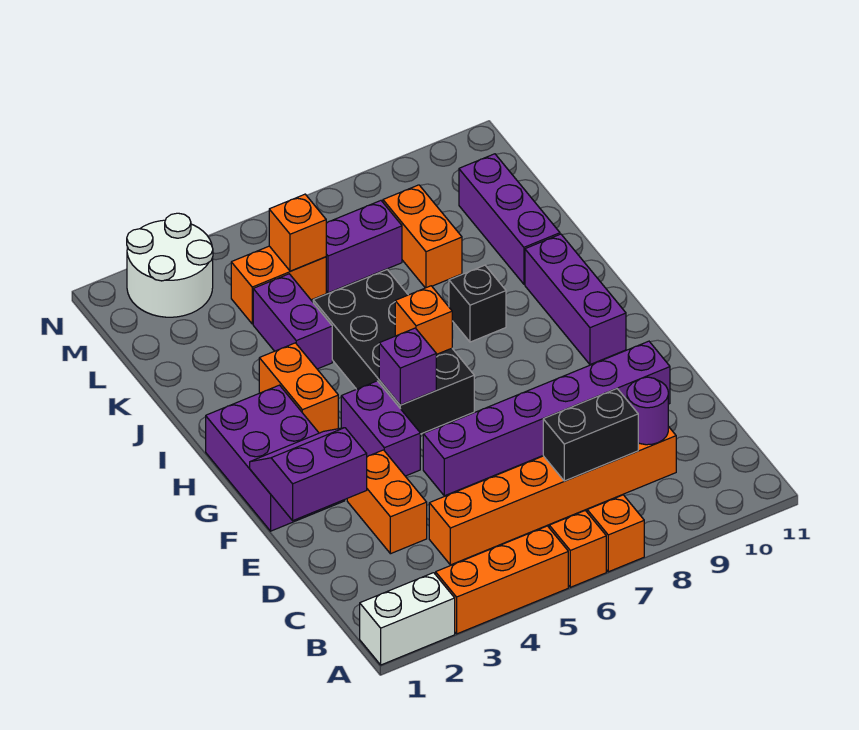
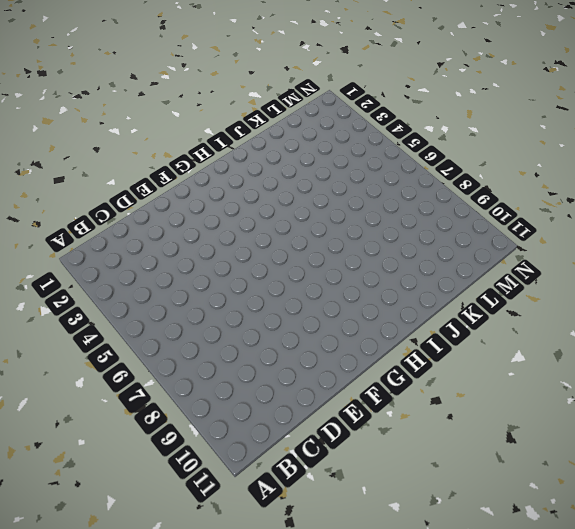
none -> white brick A1:A2 level 1
none -> orange brick A3:A5 level 1
none -> orange brick A6 level 1

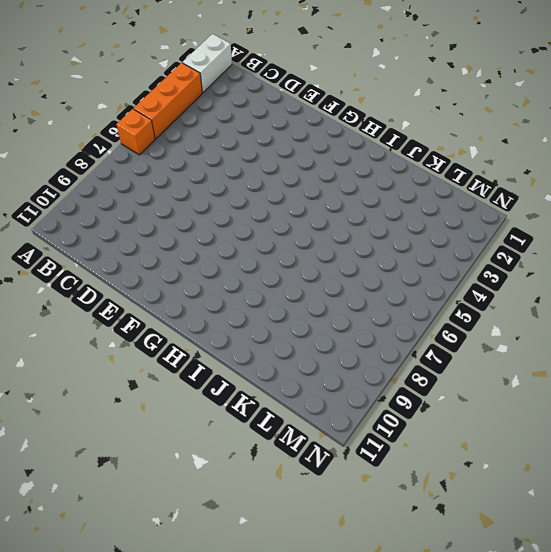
none -> orange brick A7 level 1
none -> orange brick C4:C9 level 1
none -> orange brick D3:E3 level 1

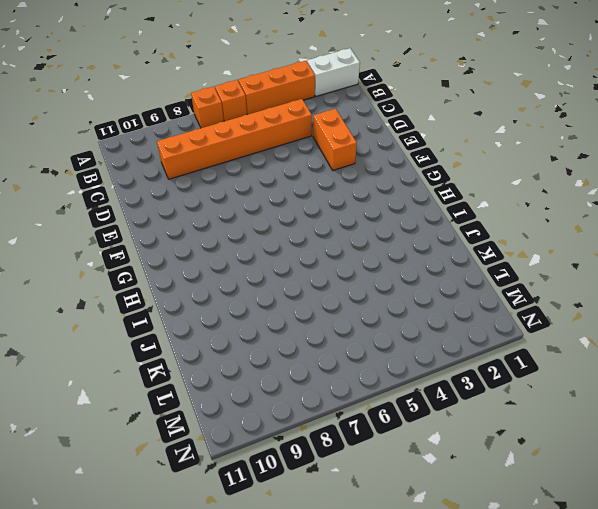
none -> purple brick E5:E10 level 1
none -> purple brick F1:H2 level 1
none -> purple brick F4:G4 level 1

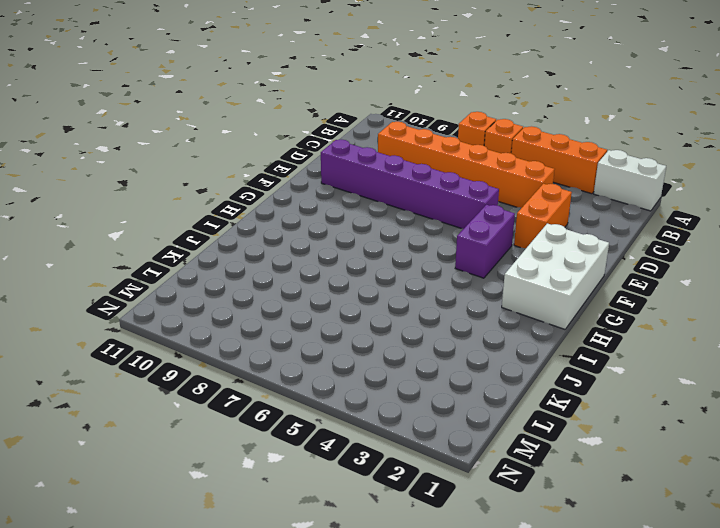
white brick F1:H2 level 1 -> purple brick F1:H2 level 1
none -> black brick G5:J6 level 1
none -> purple brick G10:I10 level 1
none -> orange brick H3:I3 level 1

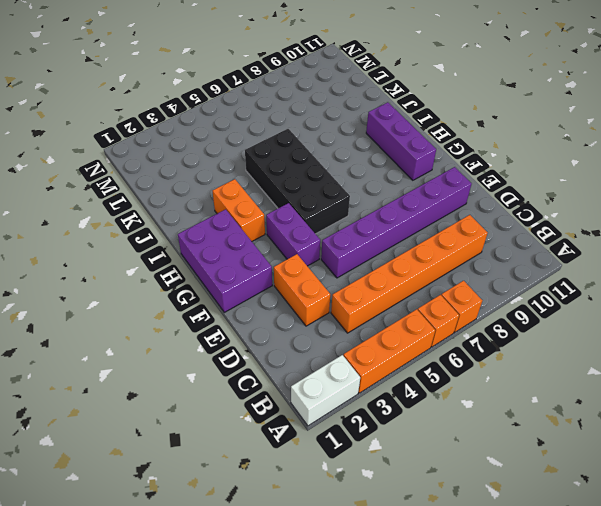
none -> black brick I8 level 1
none -> purple brick J4:K4 level 1
none -> purple brick J10:L10 level 1

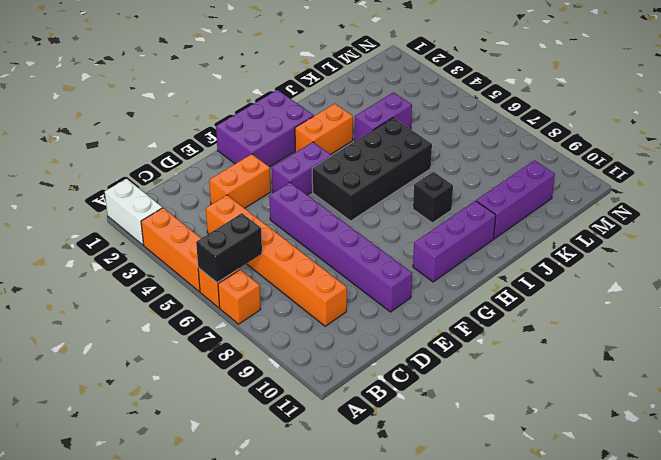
black brick A6:B6 level 2 -> black brick C7:C8 level 2
none -> orange brick K8:L8 level 1
none -> orange brick L4:L5 level 1
none -> purple brick L6:L7 level 1

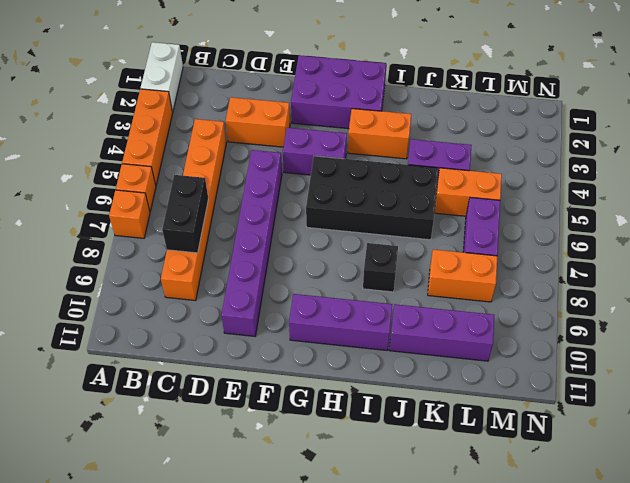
orange brick K5:L5 level 1 -> orange brick L4:L5 level 1
none -> white round brick M2:N3 level 1
none -> purple round brick C9 level 2
none -> purple slope E1:F2 level 2 top E

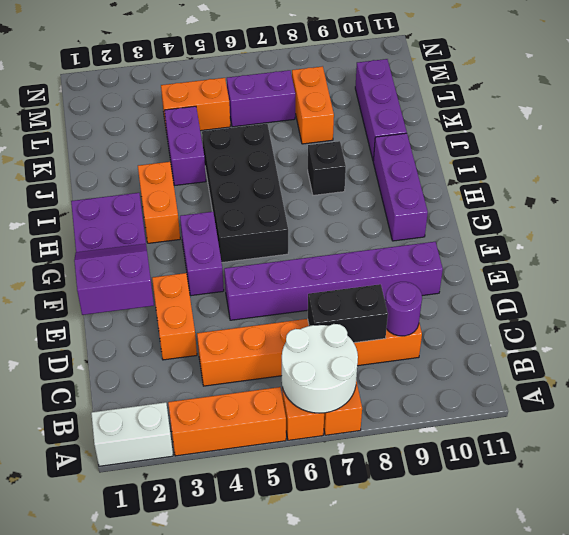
white round brick A6:B7 level 2 -> white round brick M2:N3 level 1
none -> purple brick G5 level 2
none -> orange brick H6 level 2
none -> orange brick L5 level 2

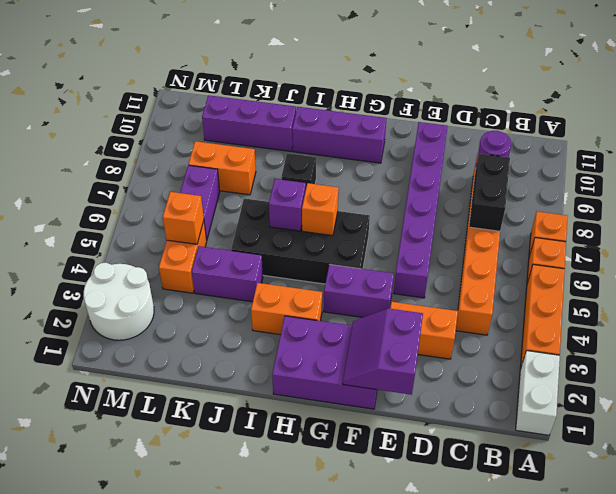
purple brick I6 level 2 -> purple brick G5 level 2

